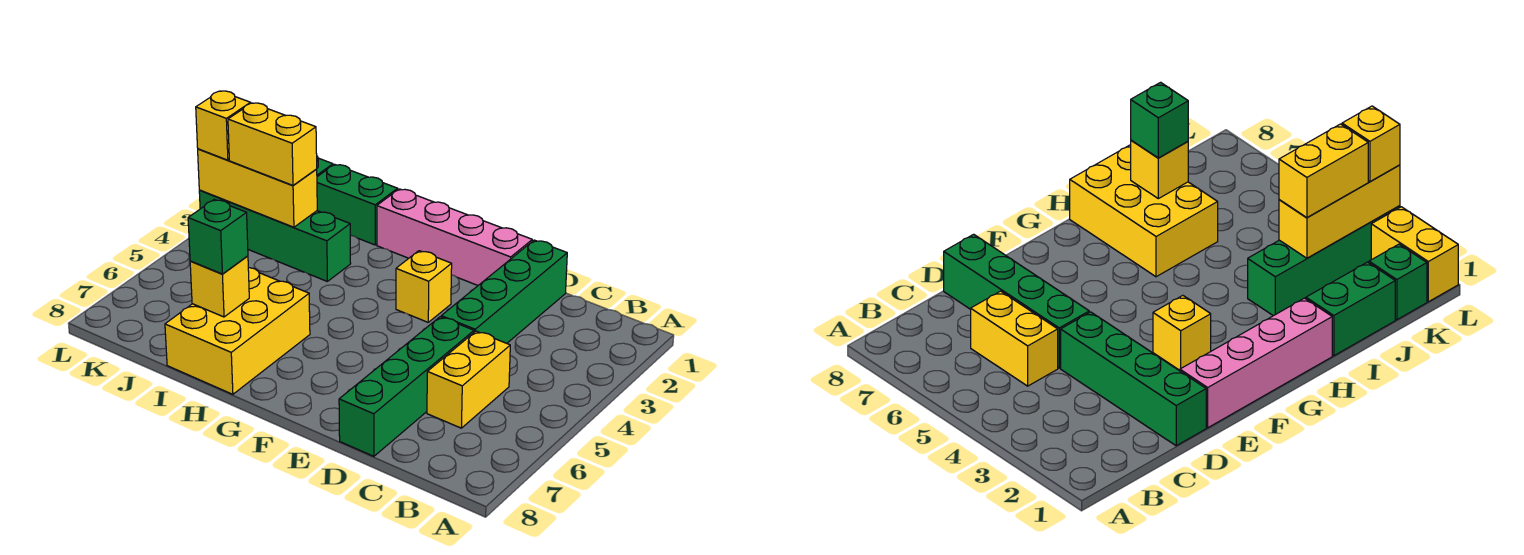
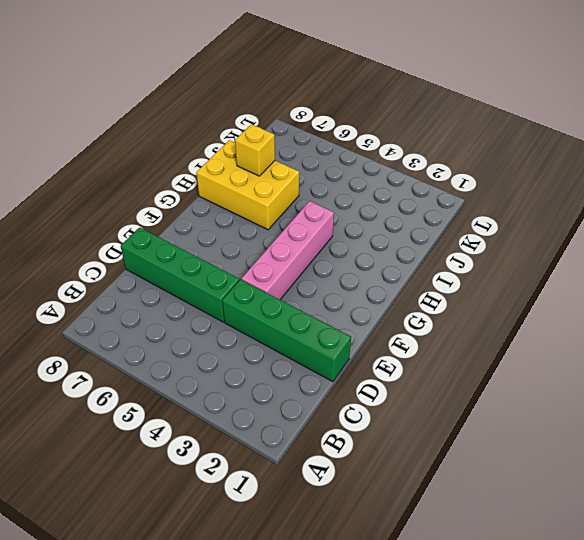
pink brick E4:H4 level 1 -> pink brick E1:H1 level 1
none -> yellow brick C5:C6 level 1
none -> yellow brick F3 level 1
none -> green brick I1:J1 level 1

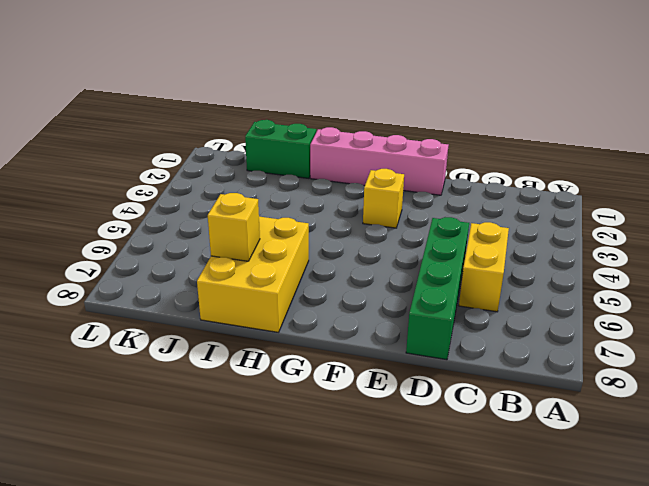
none -> green brick D1:D4 level 1
none -> green brick I3:L3 level 1
none -> green brick K1 level 1

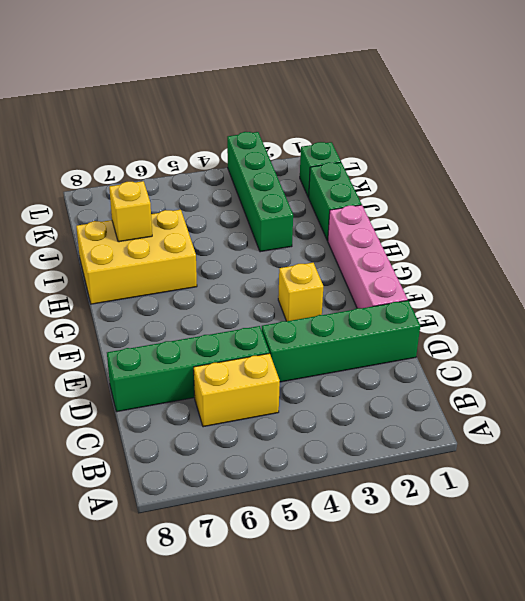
none -> yellow brick L1:L2 level 1
none -> yellow brick J3:L3 level 2
none -> green brick I7 level 3

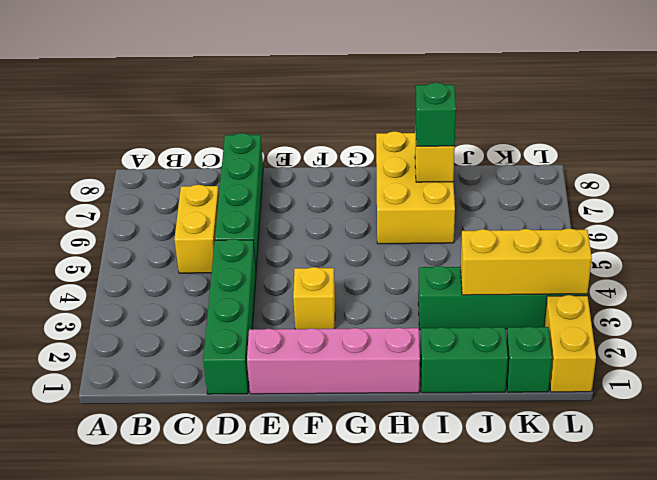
none -> yellow brick J3:K3 level 3
none -> yellow brick L3 level 3

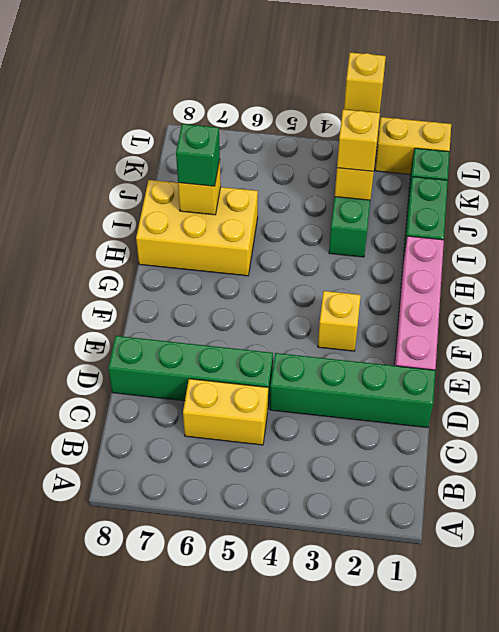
yellow brick J3 level 3 -> yellow brick J3:K3 level 3

